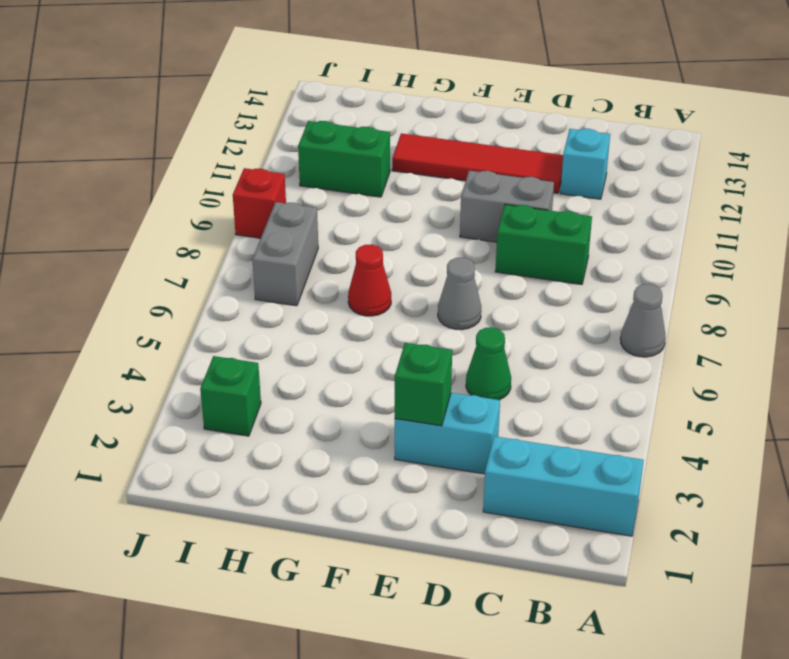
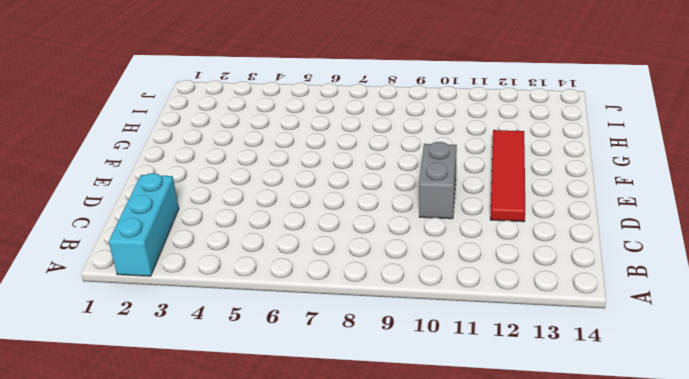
none -> grey cone A7 level 1
none -> green brick C9:D9 level 1
none -> cyan brick C12 level 1

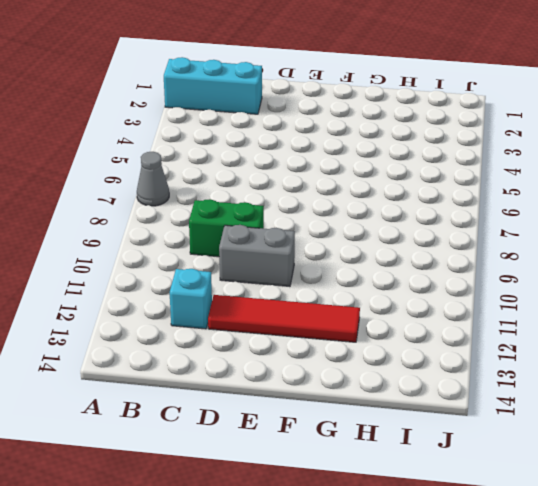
none -> cyan brick D3:E3 level 1
none -> green cone D5 level 1
none -> grey cone E7 level 1

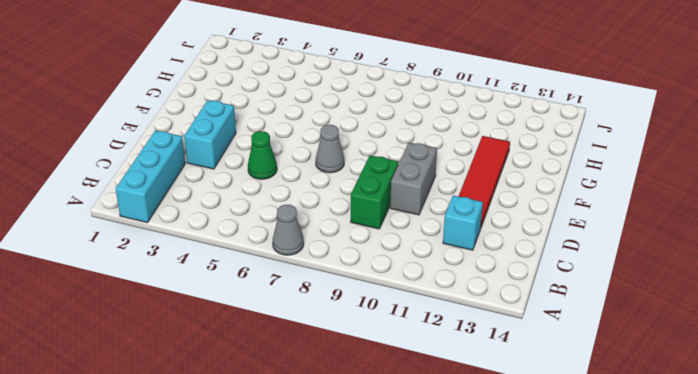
none -> red cone G7 level 1
none -> green brick H11:I11 level 1
none -> green brick I3 level 1

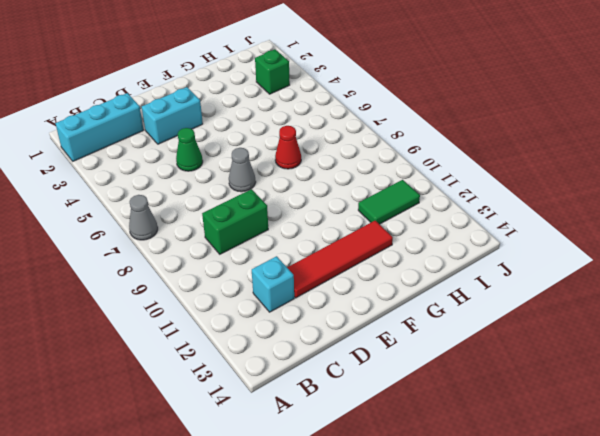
green tile H11:I11 level 1 -> green brick H11:I11 level 1
none -> grey brick D10:E10 level 1
none -> grey brick I7:I8 level 1
none -> red brick J9 level 1

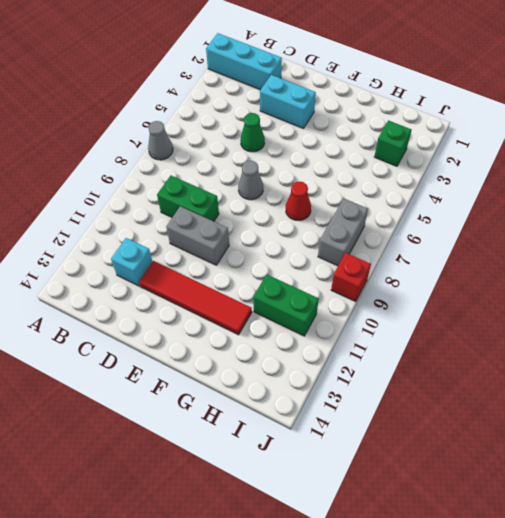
none -> green brick E3 level 2

